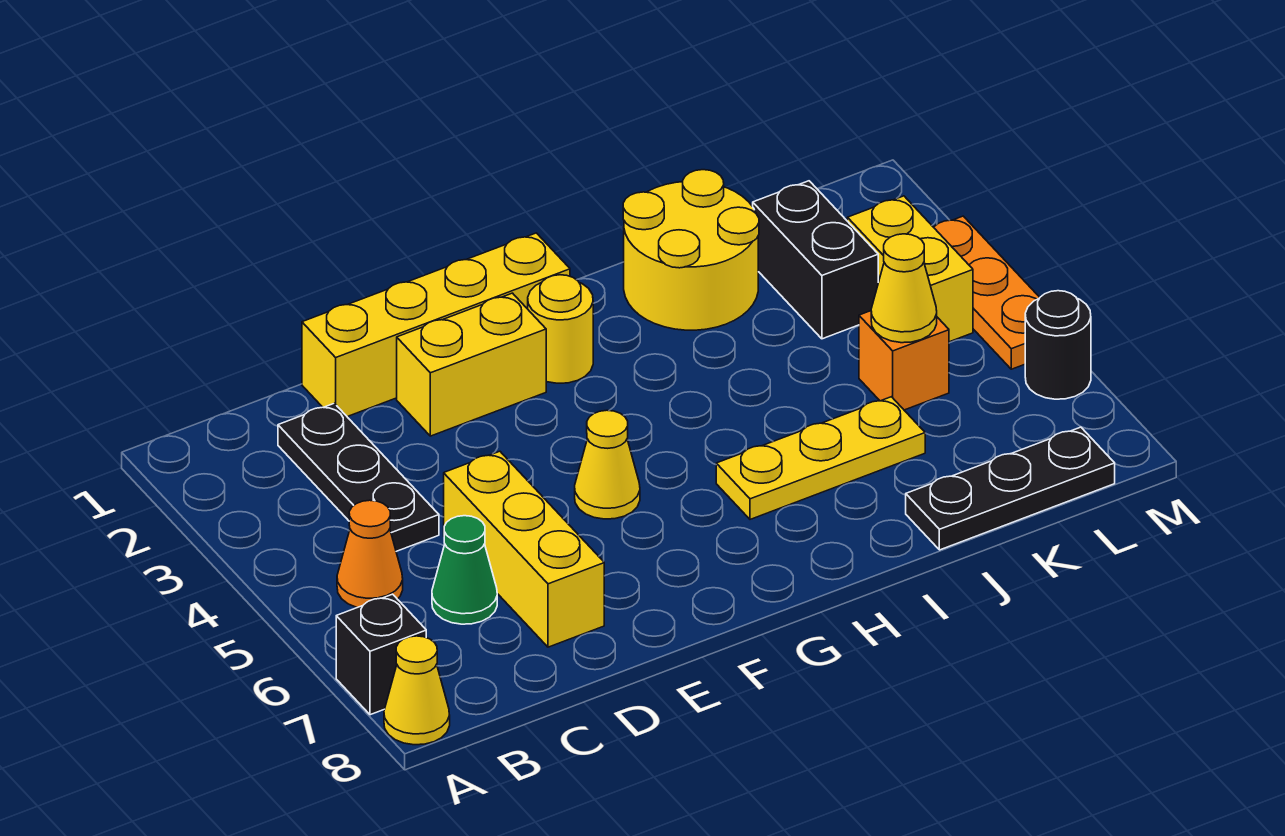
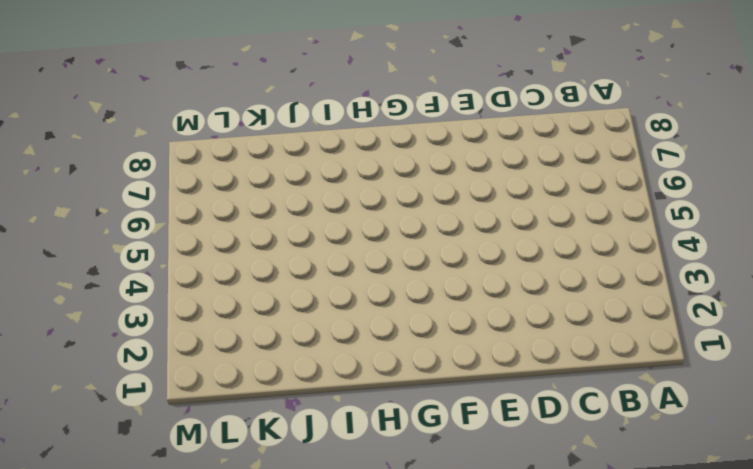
none -> black brick A7 level 1
none -> yellow cone A8 level 1
none -> orange cone B5 level 1

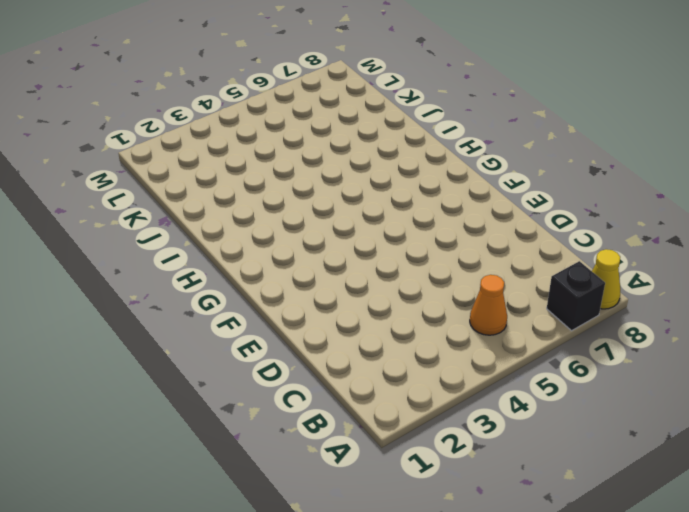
none -> black plate C2:C4 level 1
none -> green cone C6 level 1
none -> yellow brick D1:G1 level 1

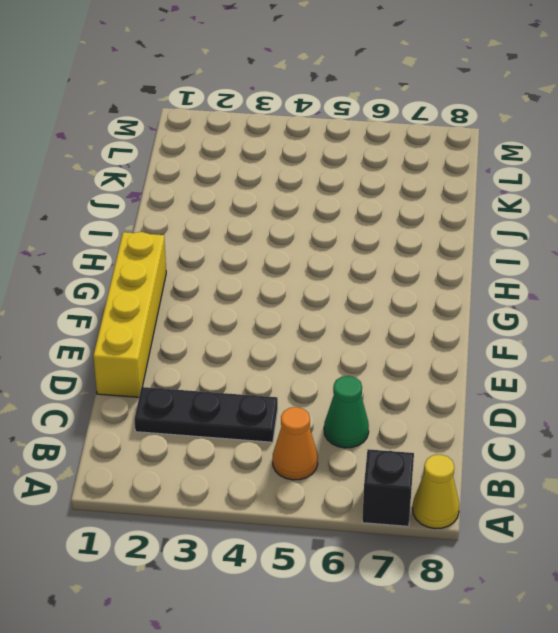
none -> yellow brick D5:D7 level 1
none -> yellow brick E2:F2 level 1
none -> yellow cone F5 level 1

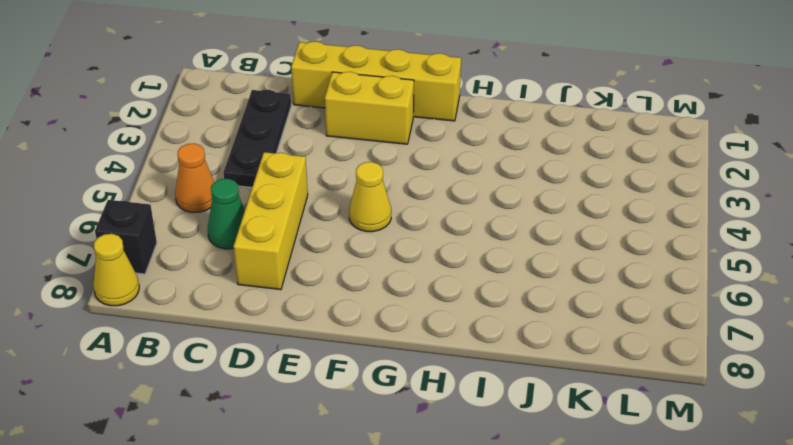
none -> yellow round brick G2 level 1
none -> yellow plate H6:J6 level 1
none -> yellow round brick I1:J2 level 1

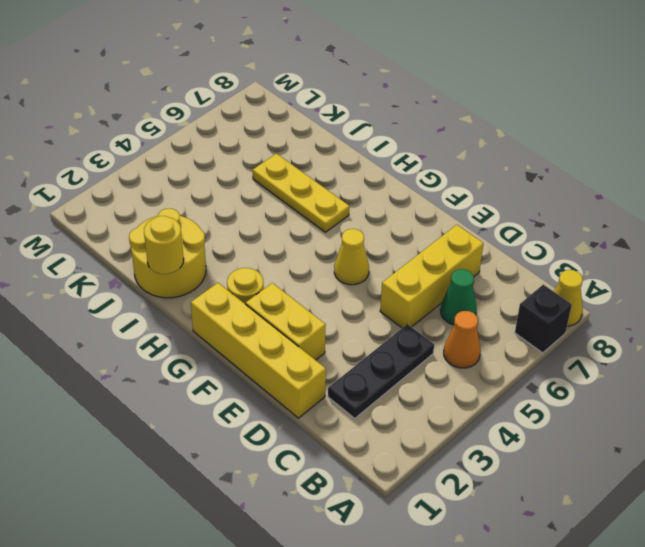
yellow round brick I1 level 2 -> none
none -> black plate J8:L8 level 1
none -> black brick K2:K3 level 1
none -> orange brick K5 level 1

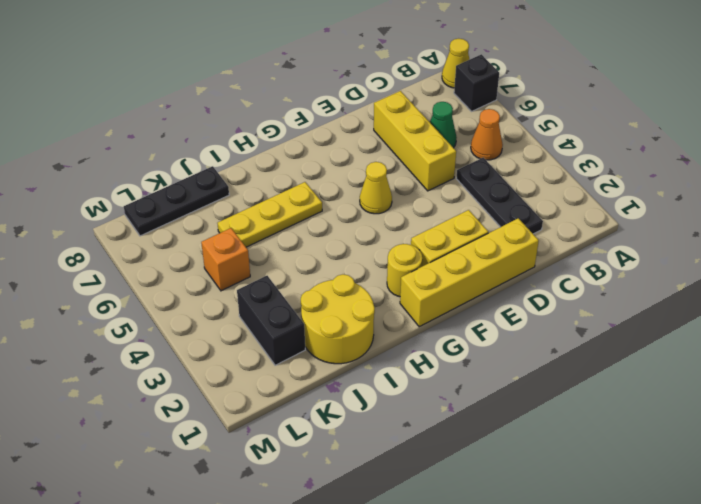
none -> yellow brick L3:L4 level 1
none -> orange plate M3:M5 level 1
none -> black round brick M6 level 1

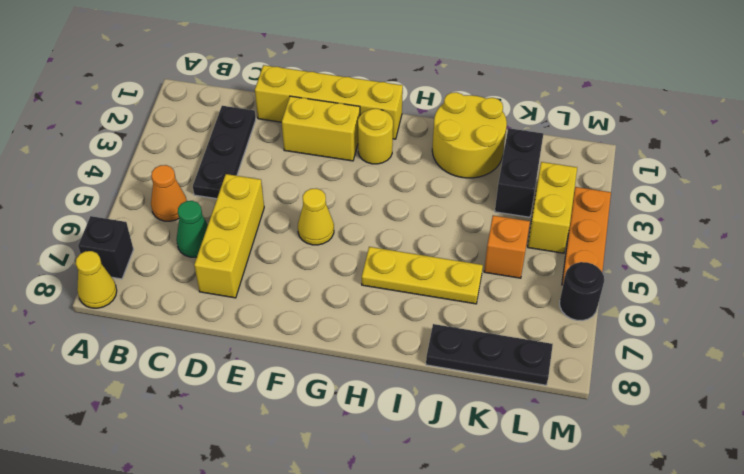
none -> yellow cone K5 level 2

